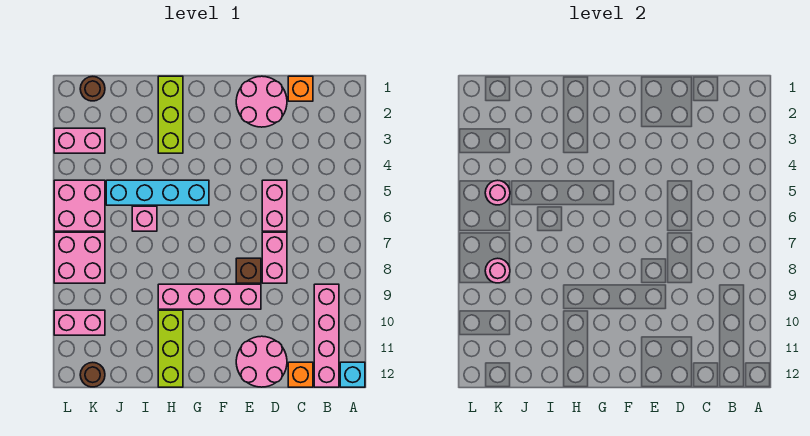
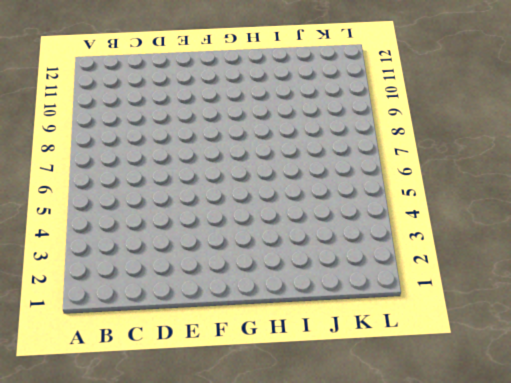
none -> cyan brick A12 level 1
none -> pink brick B9:B12 level 1
none -> orange brick C1 level 1

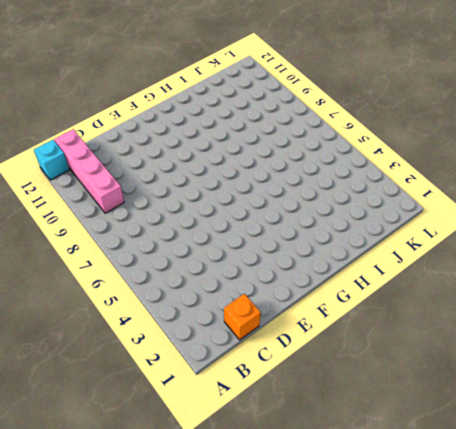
none -> orange brick C12 level 1
none -> pink round brick D1:E2 level 1
none -> pink brick D5:D6 level 1

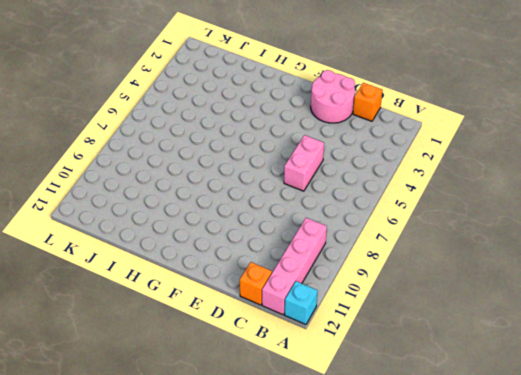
none -> pink brick D7:D8 level 1
none -> pink round brick D11:E12 level 1
none -> brown brick E8 level 1

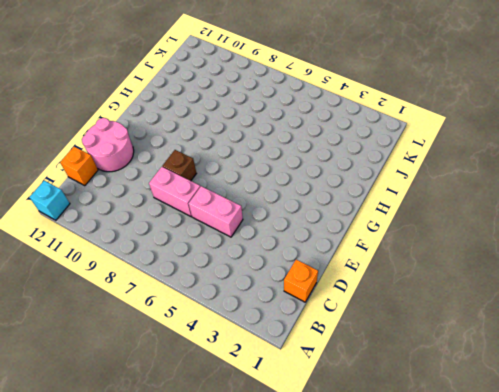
none -> pink brick B9:B12 level 1
none -> pink round brick D1:E2 level 1
none -> pink brick E9:H9 level 1

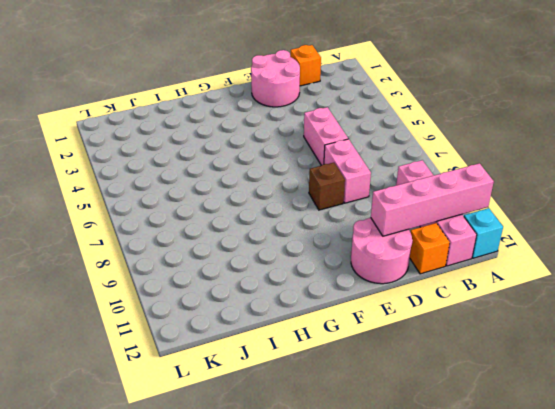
pink brick A11:D11 level 2 -> pink brick E9:H9 level 1
none -> cyan brick G5:J5 level 1
none -> lime brick H1:H3 level 1
none -> lime brick H10:H12 level 1

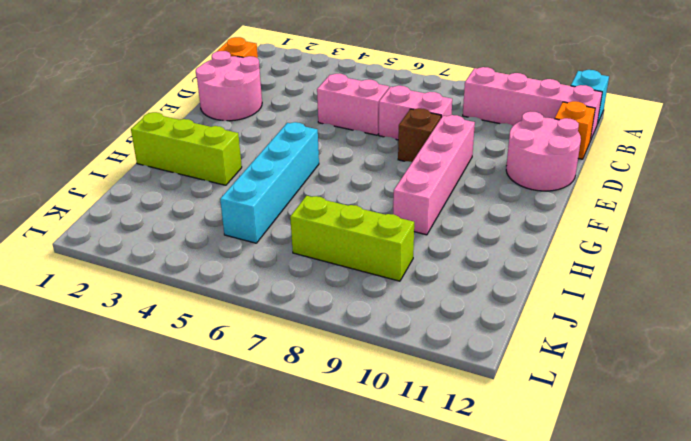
lime brick J7:J9 level 1 -> lime brick H10:H12 level 1
none -> pink brick I6 level 1
none -> brown round brick K1 level 1
none -> pink brick K3:L3 level 1

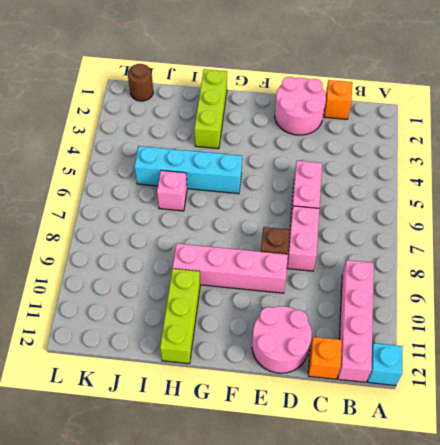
none -> pink brick K3:L3 level 1
none -> pink brick K5:L6 level 1
none -> pink brick K7:L8 level 1

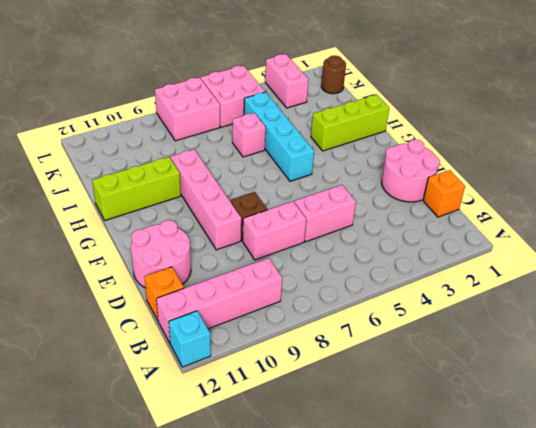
none -> pink brick K10:L10 level 1
none -> brown round brick K12 level 1
none -> pink round brick K5 level 2

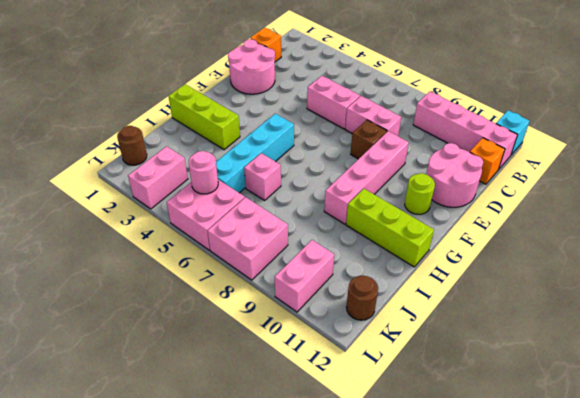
lime round brick F11 level 1 -> none
none -> pink round brick K8 level 2

